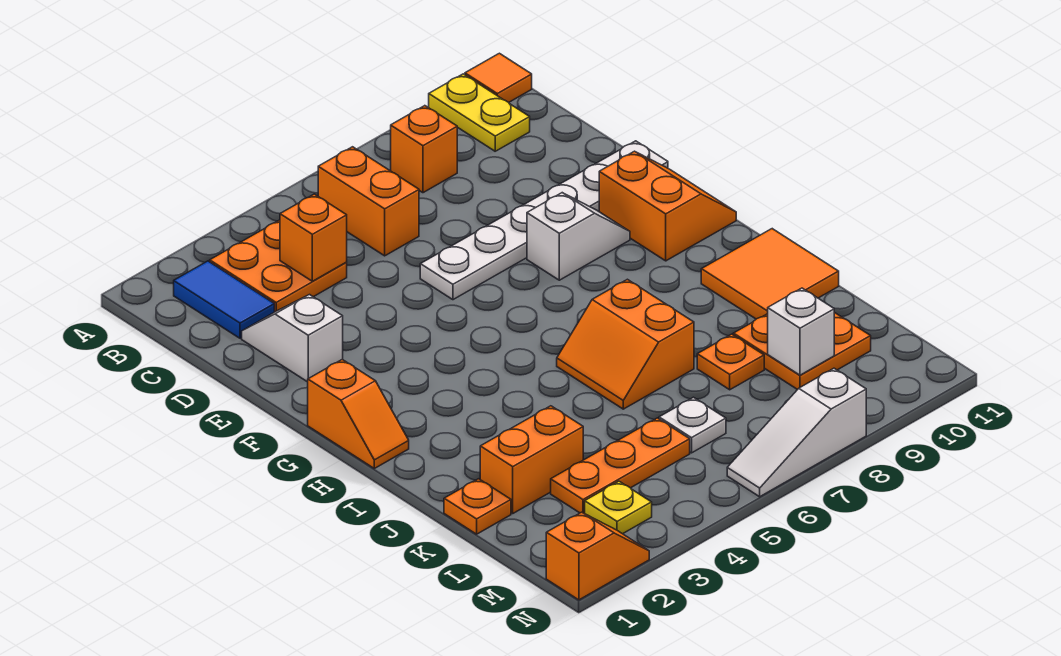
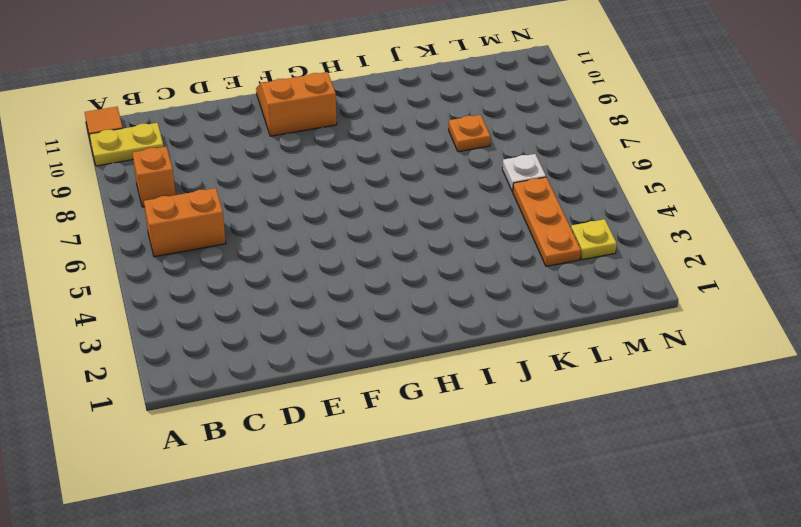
none -> blue tile B2:C2 level 1
none -> orange plate B3:C4 level 1
none -> white slope D2:E2 level 1 top E

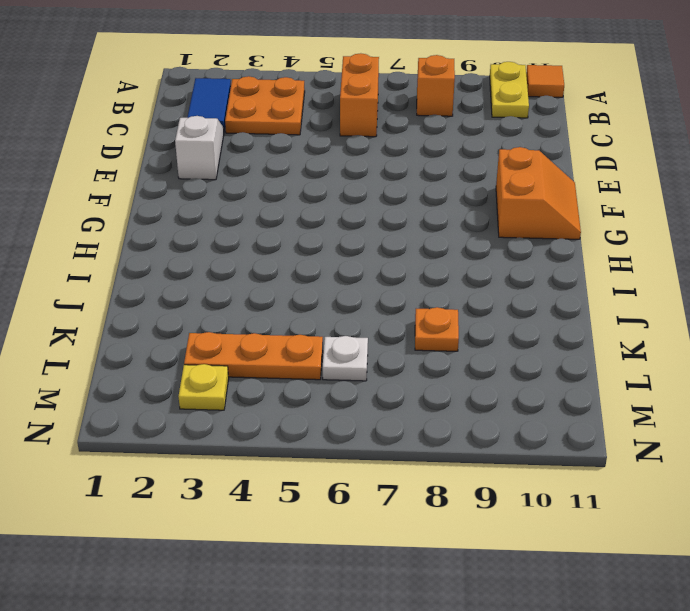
none -> white plate E6:E11 level 1
none -> white slope F8:F9 level 1 top 8
none -> orange slope G1:H1 level 1 top G

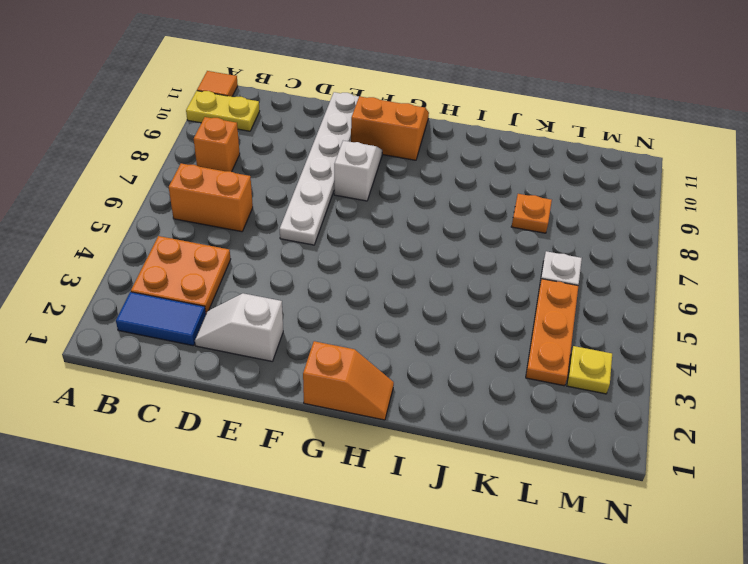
none -> orange slope I6:J7 level 1 top 7
none -> orange tile I10:J11 level 1
none -> orange plate K1 level 1

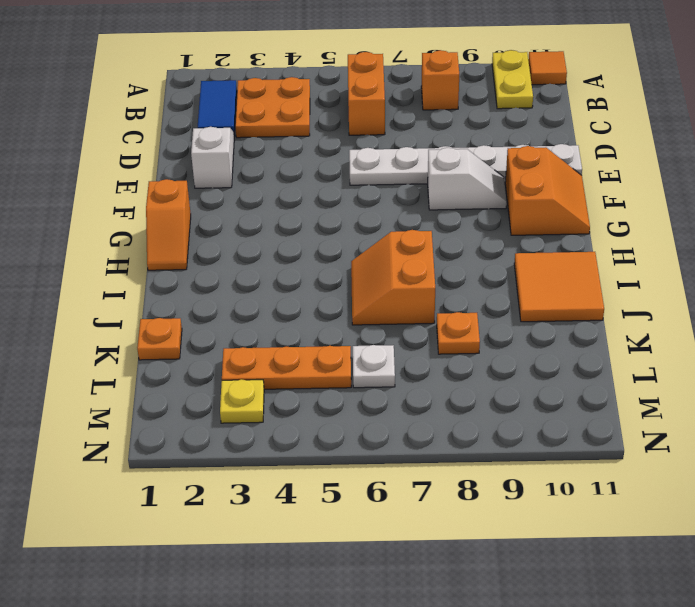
none -> orange brick K2:K3 level 1
none -> orange plate K9:L10 level 1
none -> orange slope N1:N2 level 1 top 1

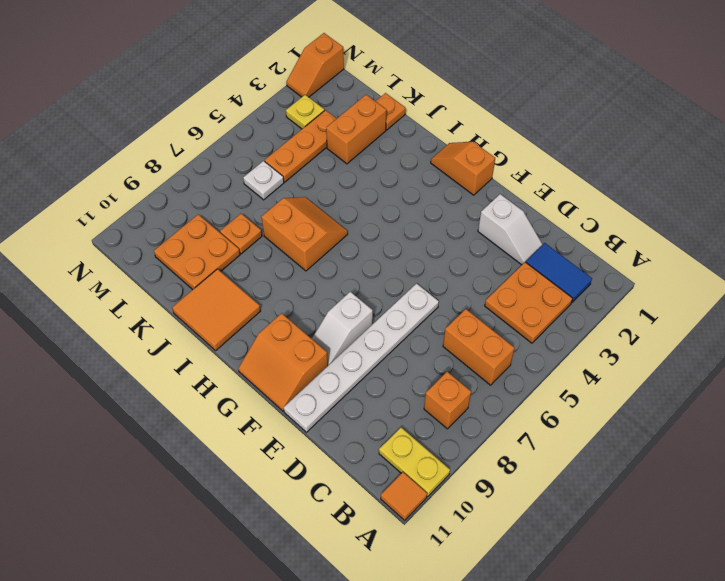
none -> white slope N6:N8 level 1 top 8
none -> orange brick C4 level 2
none -> white brick L9 level 2

